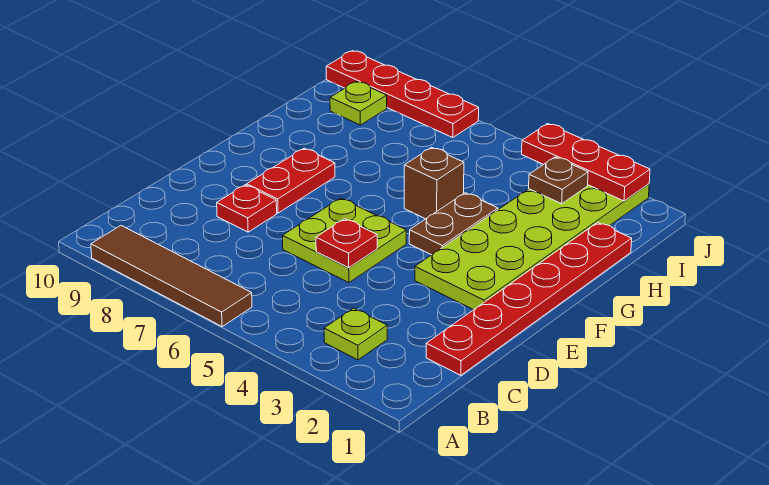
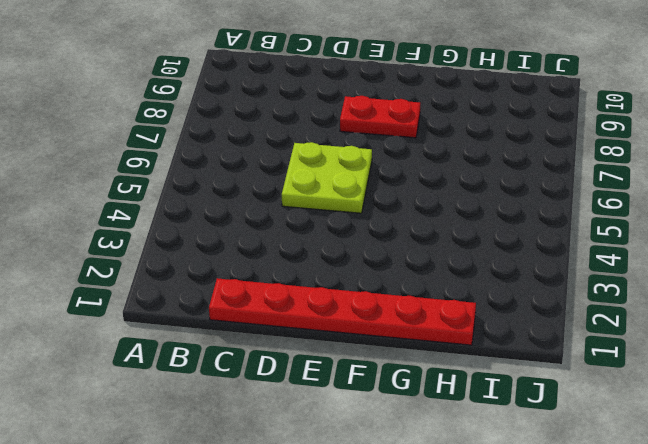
none -> brown tile A6:A9 level 1
none -> lime plate B3 level 1
none -> red plate D8 level 1

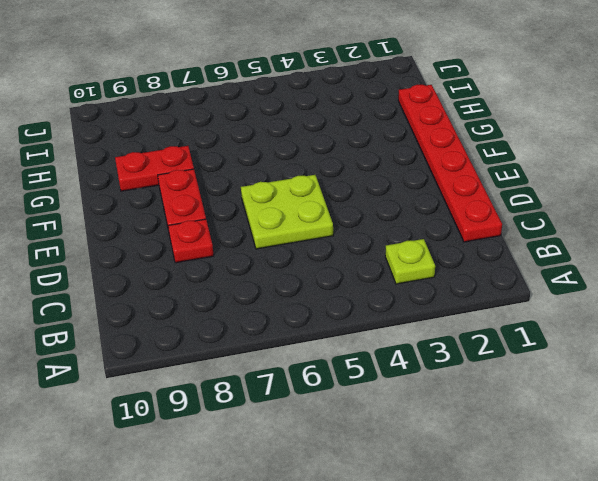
red plate G8:G9 level 1 -> none
none -> brown tile A6:A9 level 1
none -> lime plate E2:J3 level 1
none -> brown plate F4:G4 level 1

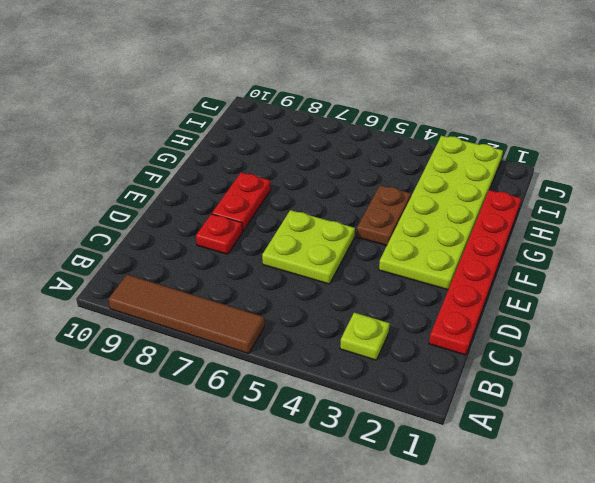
none -> brown brick G5 level 1
none -> lime plate I9 level 1
none -> red plate J7:J10 level 1

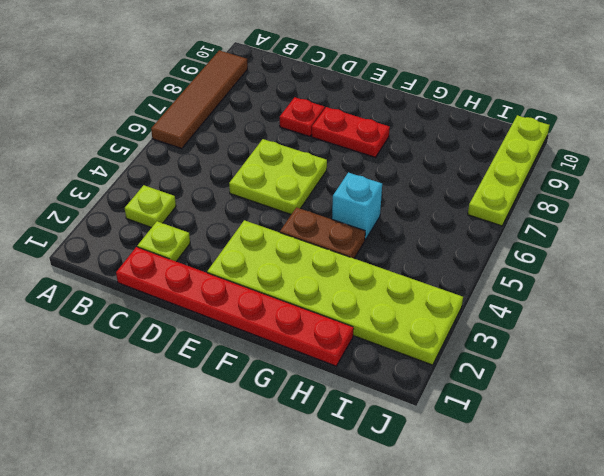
lime plate C2 level 1 -> lime plate I9 level 1
cyan brick G5 level 1 -> brown brick G5 level 1
lime plate J7:J10 level 1 -> red plate J7:J10 level 1
none -> red plate D5 level 2
none -> brown plate I3 level 2
none -> red plate J2:J4 level 2

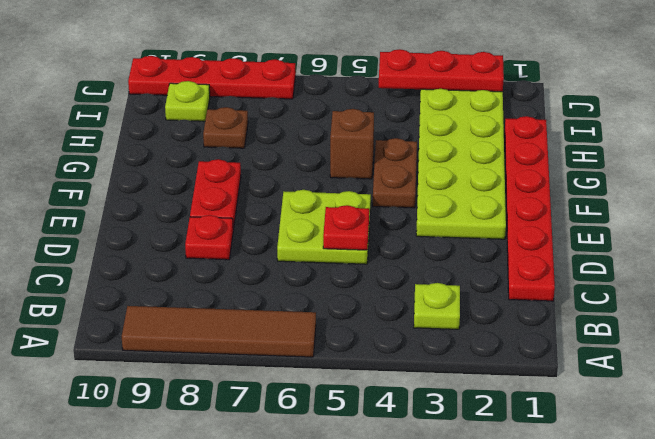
brown plate H8 level 1 -> brown plate I3 level 2

